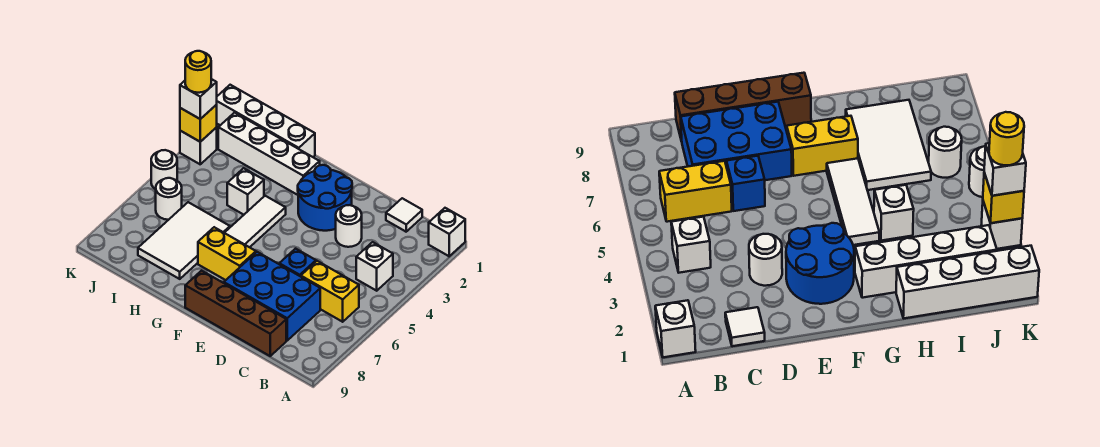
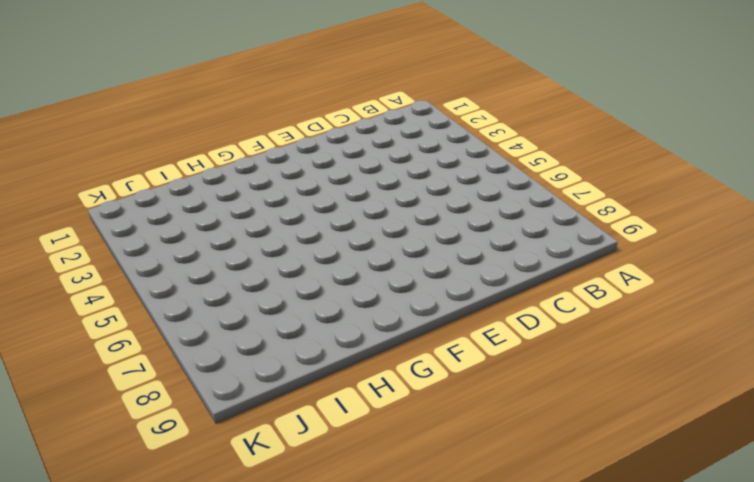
none -> white brick A1 level 1
none -> white brick B4 level 1
none -> yellow brick B6:C6 level 1

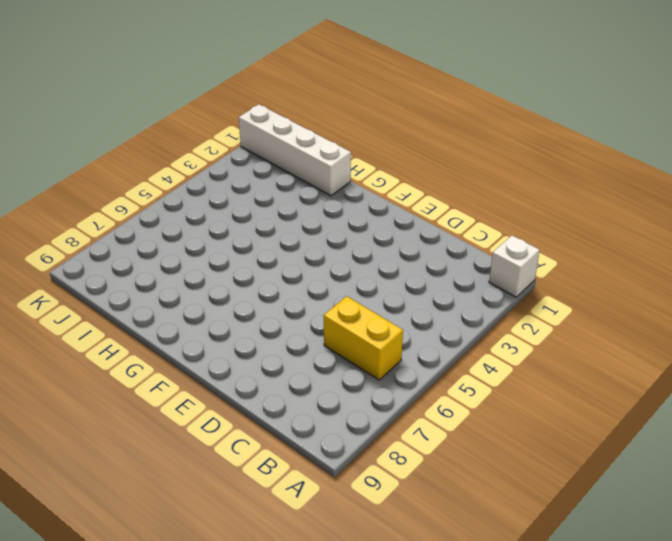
none -> white brick B4 level 1
none -> white tile C1 level 1
none -> blue brick C7:E8 level 1

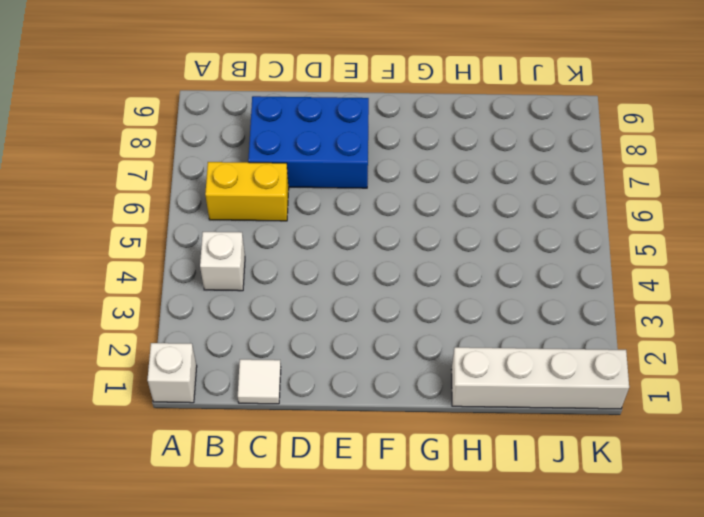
none -> brown brick C9:F9 level 1
none -> white round brick D3 level 1
none -> blue brick D6 level 1

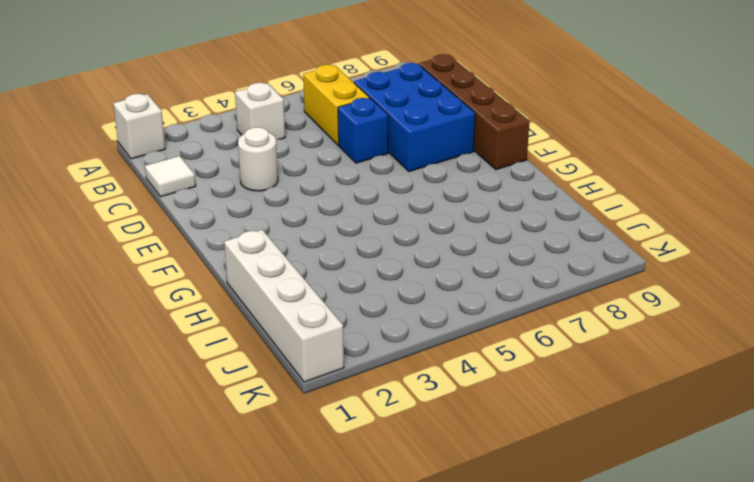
none -> blue round brick E2:F3 level 1
none -> yellow brick F7:G7 level 1
none -> white brick G2:J2 level 1

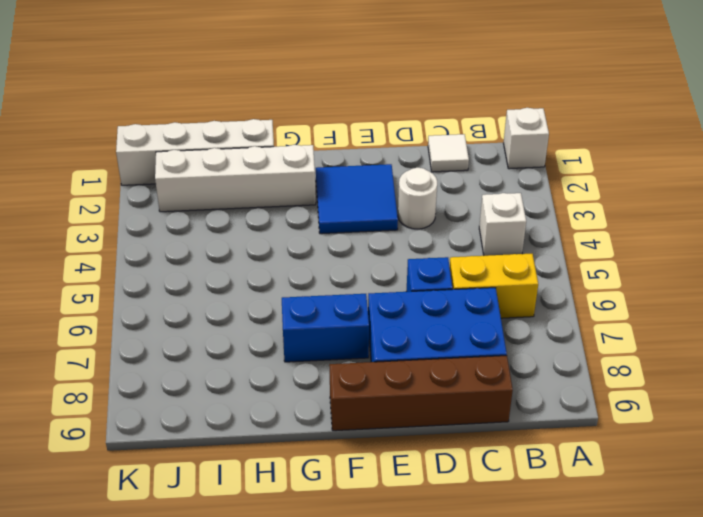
blue tile E2:F3 level 1 -> blue round brick E2:F3 level 1
blue brick F7:G7 level 1 -> yellow brick F7:G7 level 1
none -> white tile G4:G6 level 1
none -> white brick H4 level 1
none -> white tile H6:I8 level 1

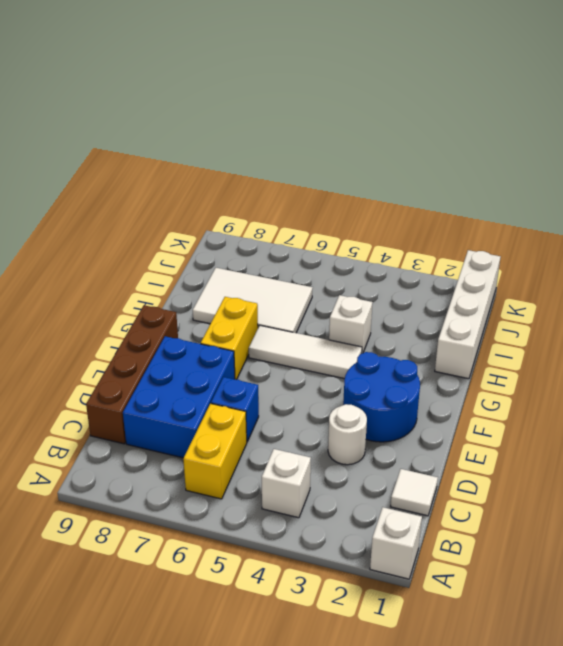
none -> white brick G2:J2 level 1
none -> white round brick J6 level 1
none -> white brick K3 level 1

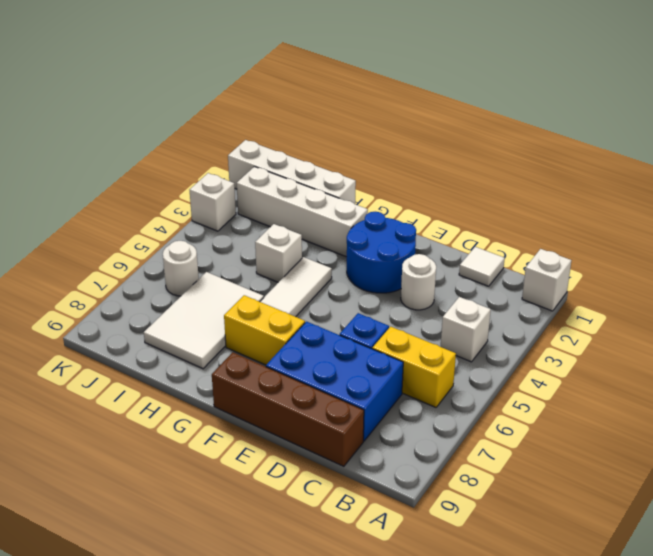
none -> white round brick K5 level 1
none -> yellow brick K3 level 2
none -> white brick K3 level 3

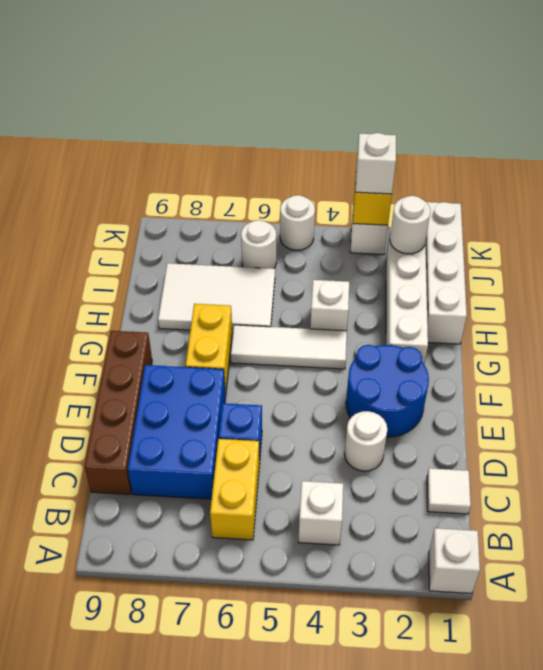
white round brick J2 level 2 -> none
none -> yellow round brick K3 level 4

